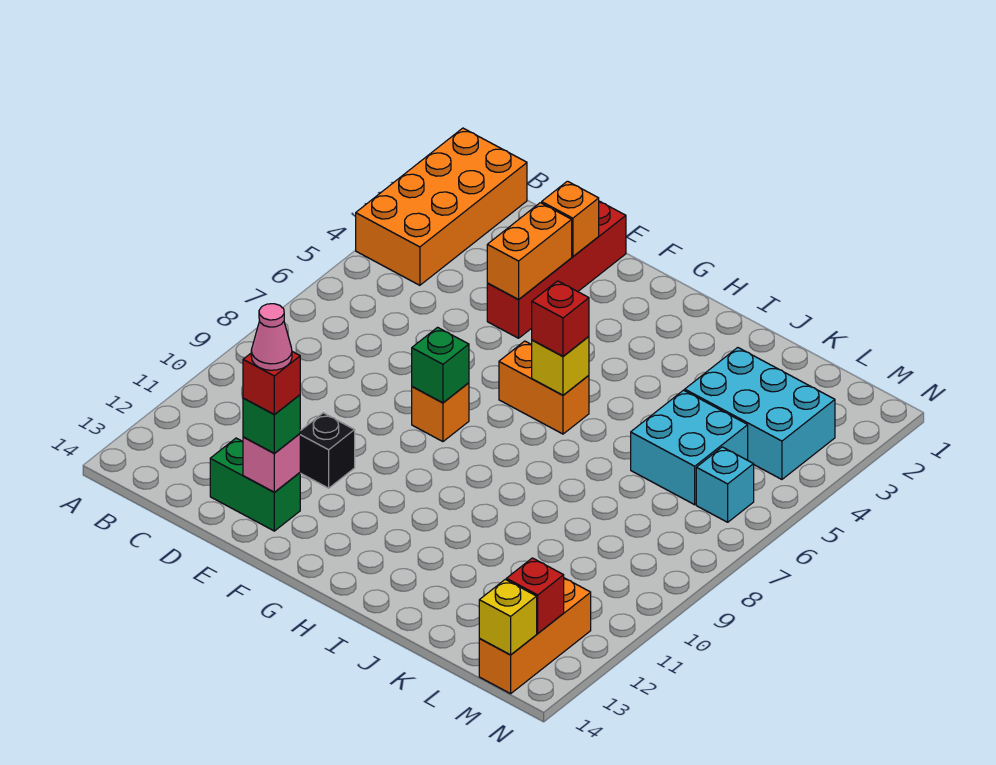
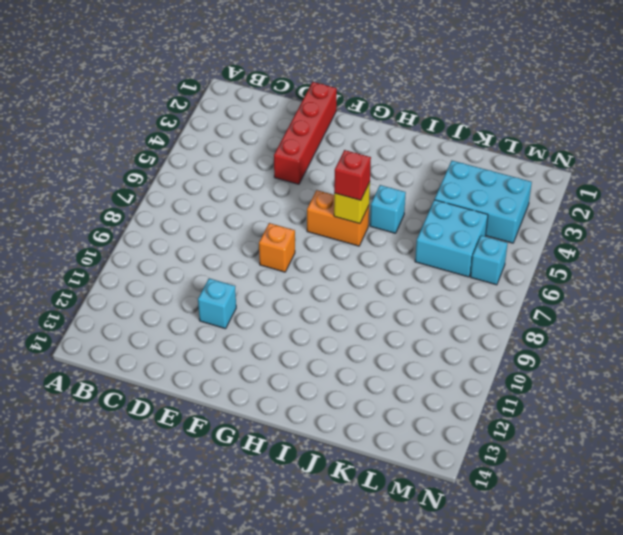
cyan brick E11 level 1 -> black brick E11 level 1
cyan brick I5 level 1 -> none
none -> orange brick A1:B4 level 1
none -> green brick D13:E13 level 1
none -> orange brick M12:M14 level 1

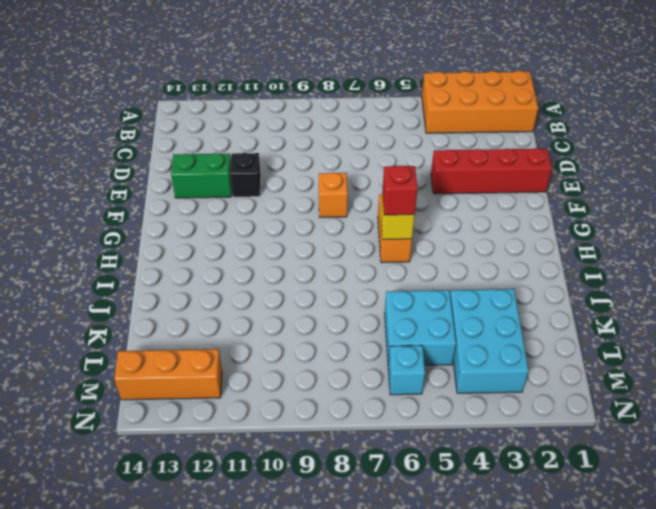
green brick E12:E13 level 1 -> green brick D13:E13 level 1
none -> orange brick E2 level 2
none -> orange brick E3:E4 level 2
none -> pink brick E13 level 2

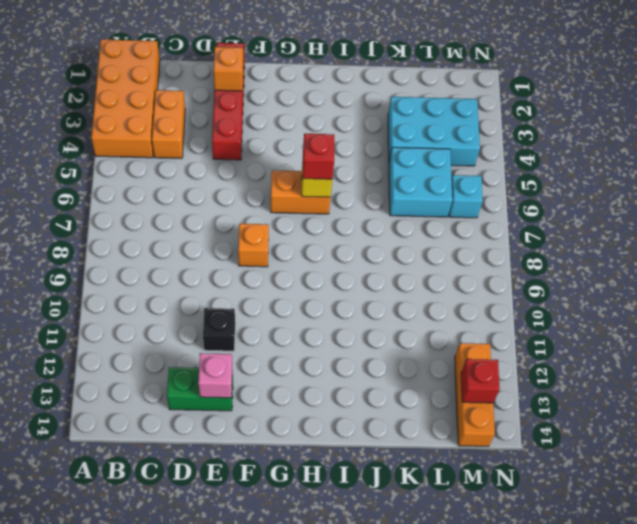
orange brick C3:C4 level 1 -> orange brick E3:E4 level 2
none -> green brick F8 level 2
none -> yellow brick M14 level 2
none -> green brick E13 level 3

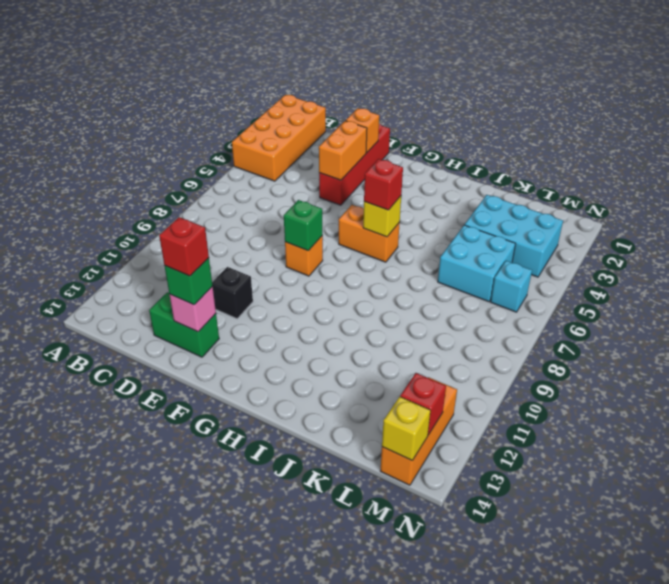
none -> pink cone E13 level 5

